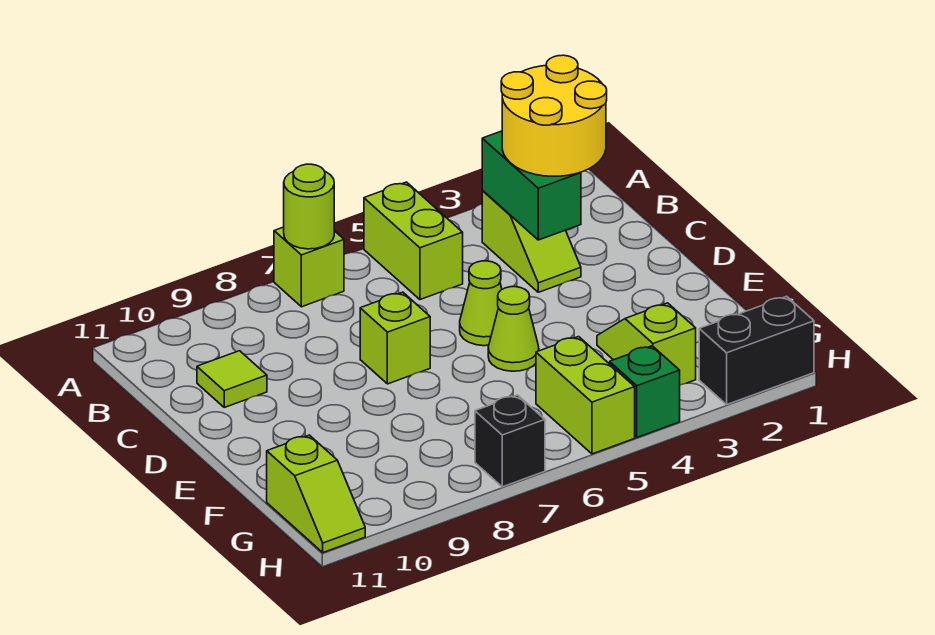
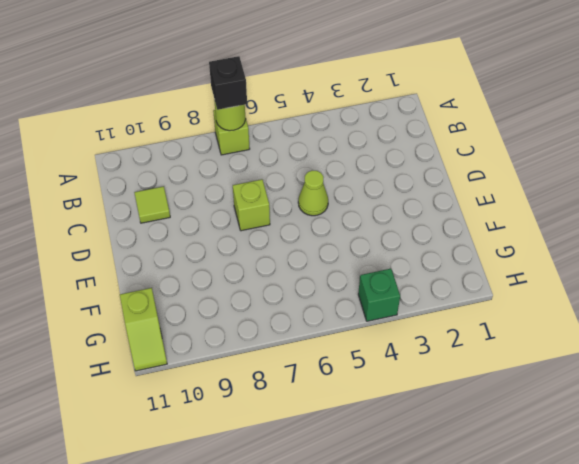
black brick A7 level 3 -> black brick H7 level 1
none -> lime brick A5:B5 level 1
none -> lime slope B3:C3 level 1 top B
none -> lime cone E5 level 1

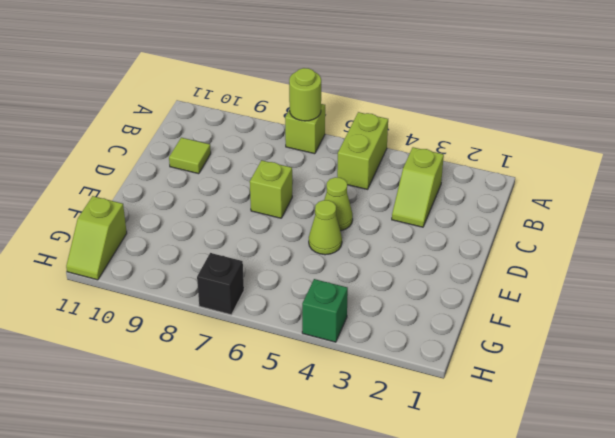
none -> lime slope F3:G3 level 1 top G
none -> lime brick G5:H5 level 1
none -> black brick H1:H2 level 1

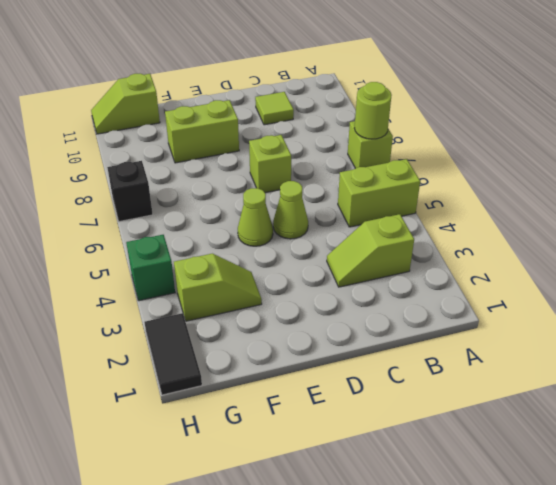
lime brick E9:F9 level 1 -> lime brick G5:H5 level 1
black tile H1:H2 level 1 -> black brick H1:H2 level 1
none -> green brick B3:C3 level 2
none -> yellow round brick B2:C3 level 3

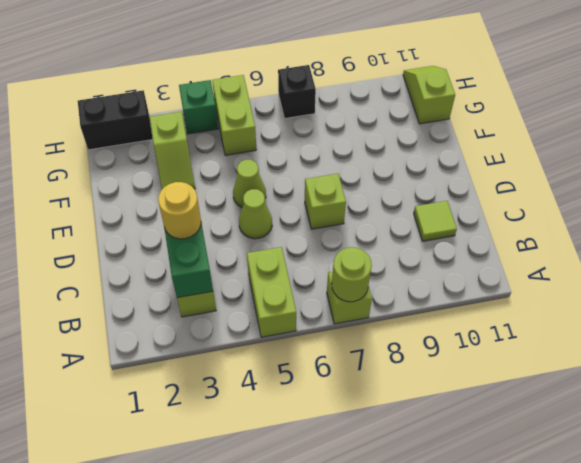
yellow round brick C3 level 3 -> yellow round brick B2:C3 level 3

